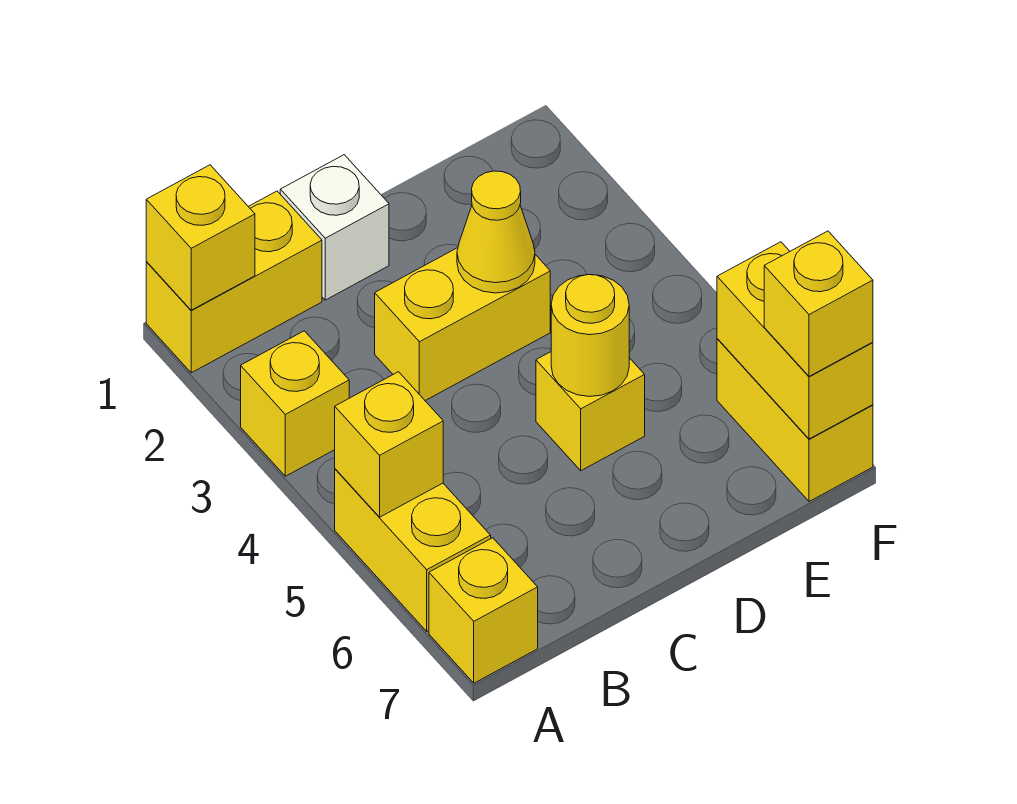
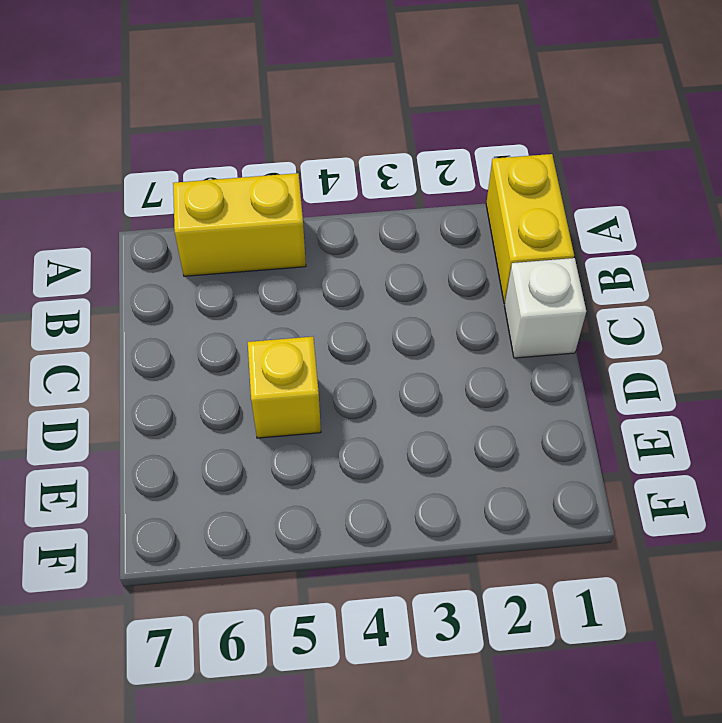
none -> yellow brick A3 level 1
none -> yellow brick A7 level 1
none -> yellow brick C3:D3 level 1

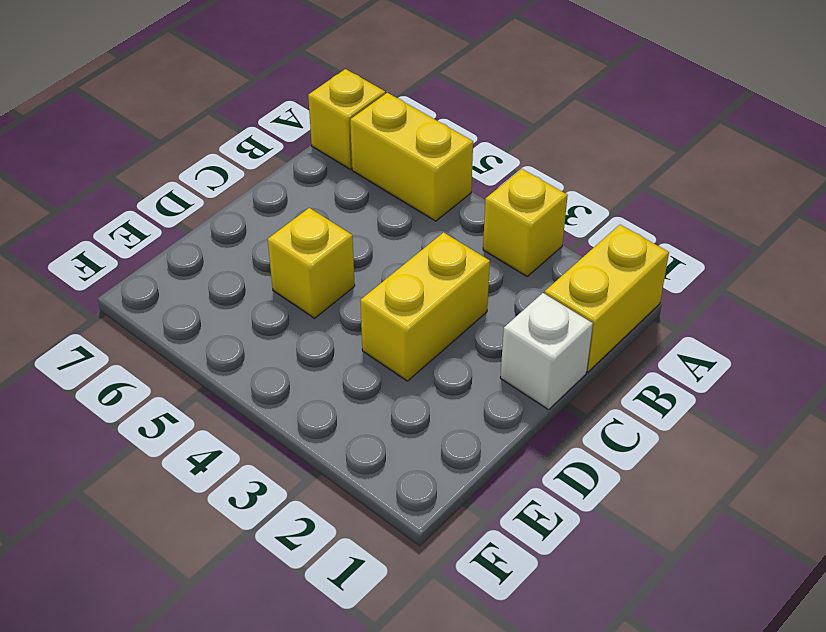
none -> yellow brick F6:F7 level 1
none -> yellow brick A1 level 2
none -> yellow brick A5 level 2

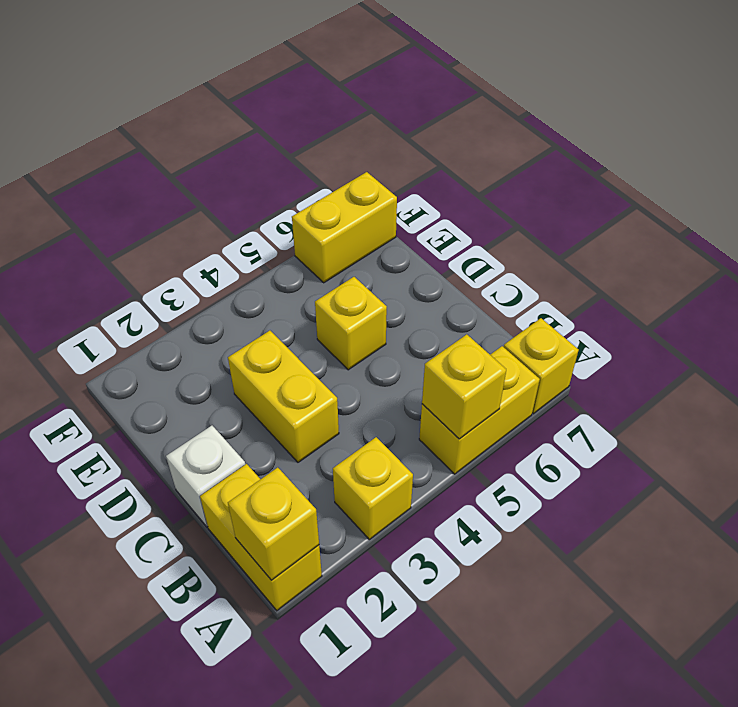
none -> yellow cone D3 level 2
none -> yellow round brick D5 level 2
none -> yellow brick F6:F7 level 2

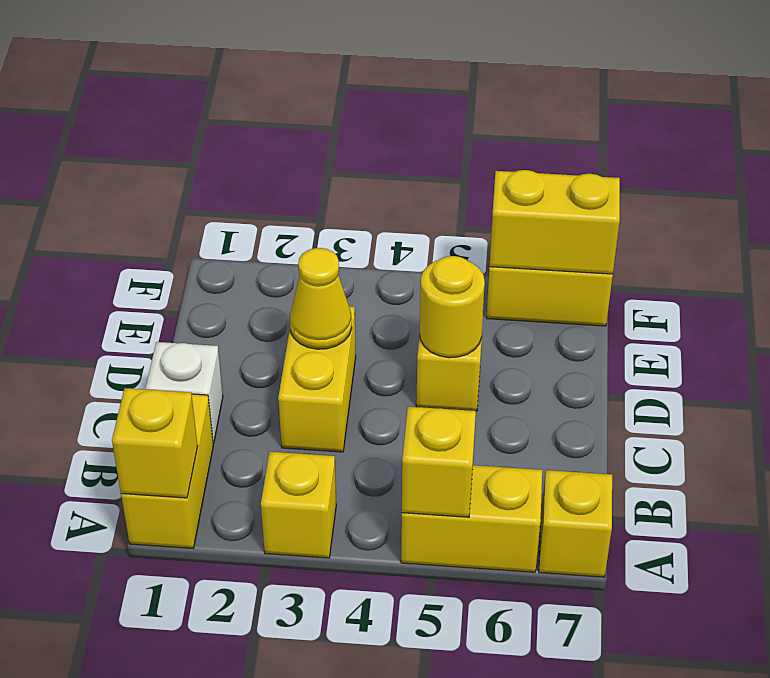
none -> yellow brick F7 level 3

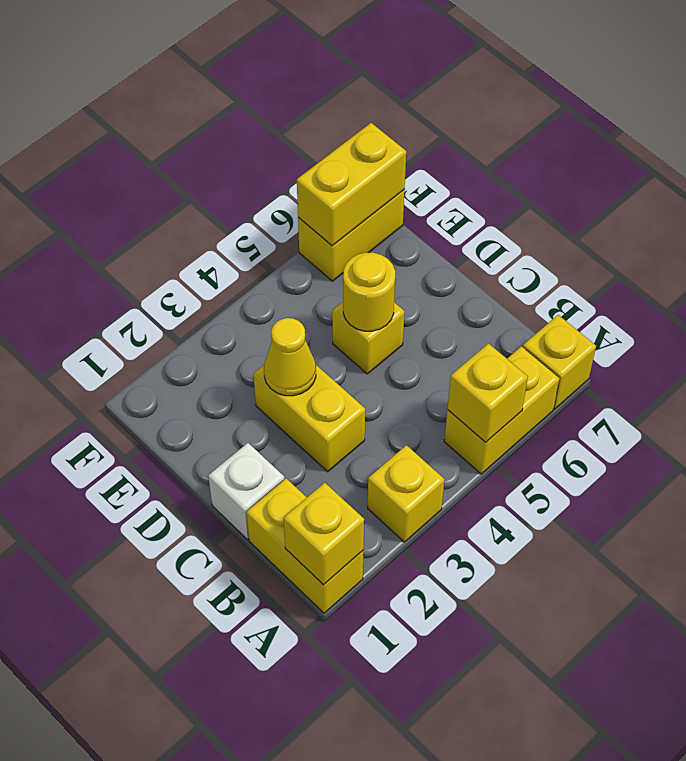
none -> yellow brick F7 level 3

